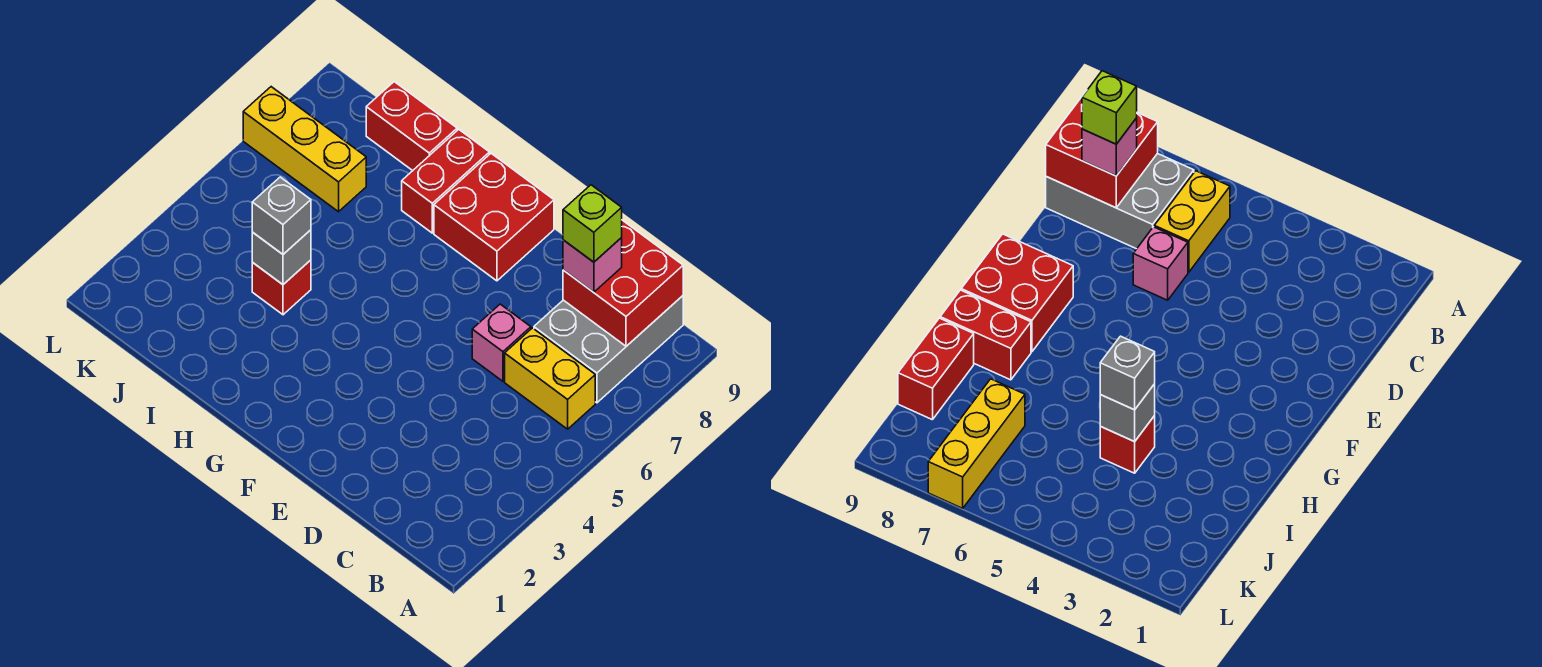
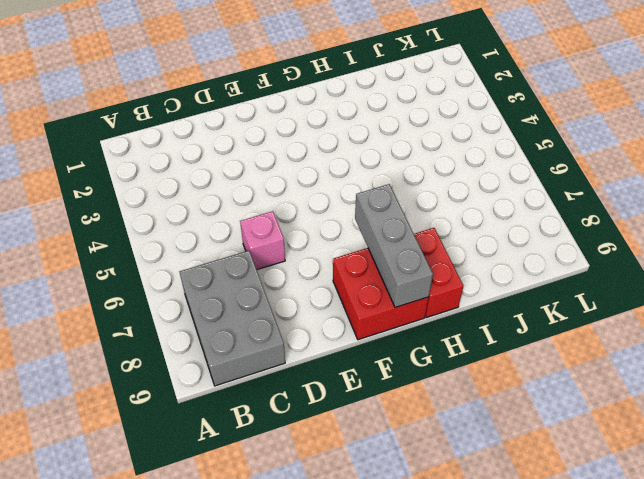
grey brick G7:G9 level 2 -> none
none -> yellow brick B6:C6 level 1
none -> red brick I4 level 1
none -> red brick I9:J9 level 1

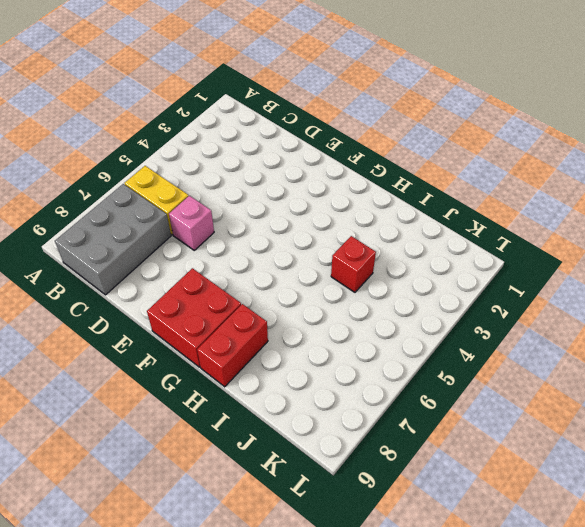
none -> red brick I9:J9 level 1
none -> yellow brick J7:L7 level 1
none -> red brick B8:C9 level 2

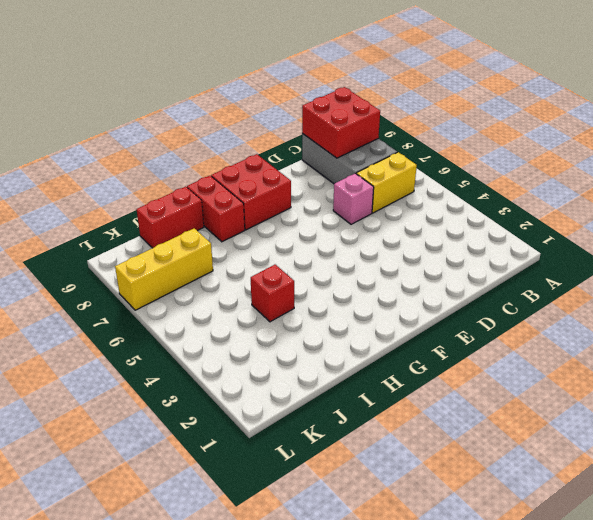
none -> grey brick I4 level 2
none -> pink brick C8 level 3
none -> grey brick I4 level 3

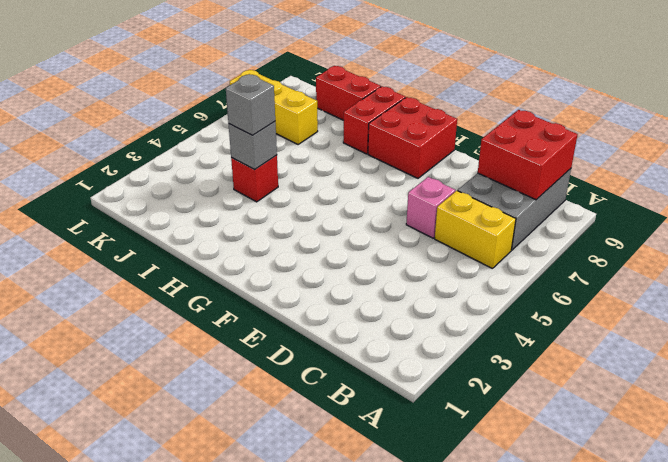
none -> pink brick C8 level 3
none -> lime brick C8 level 4

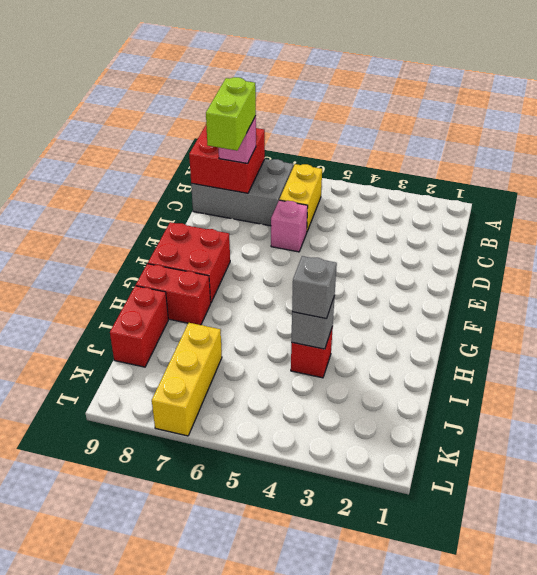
lime brick C8:D8 level 4 -> lime brick C8 level 4

